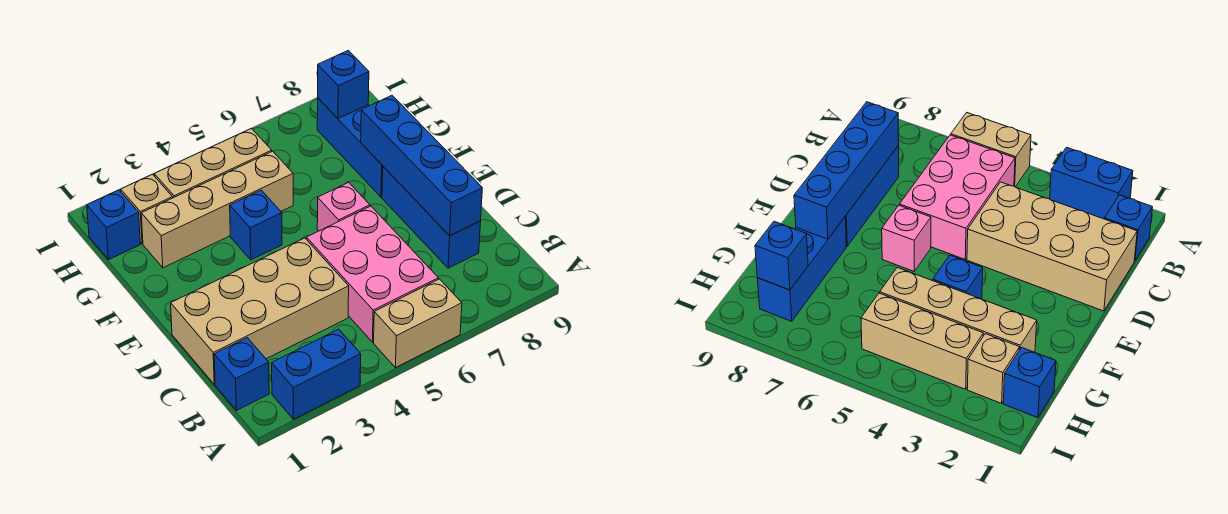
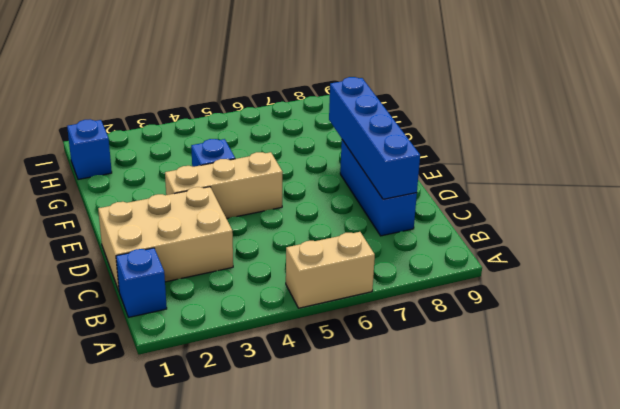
tan brick C1:D3 level 1 -> tan brick C1:D4 level 1
tan brick E3:E5 level 1 -> tan brick H3:H5 level 1
none -> blue brick A2:A3 level 1
none -> pink brick B5:D6 level 1
none -> pink brick E6 level 1

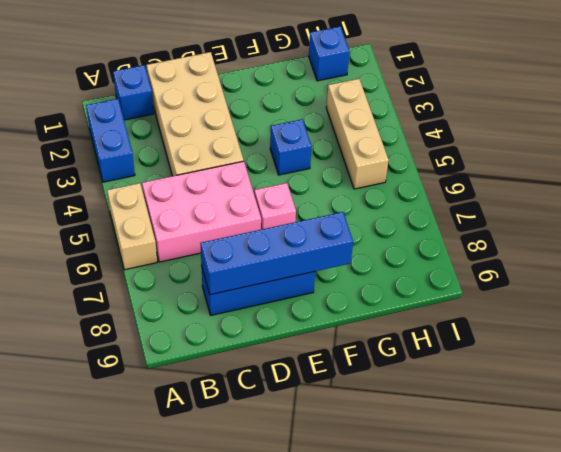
none -> blue brick F8:H8 level 1
none -> tan brick G2:G5 level 1
none -> tan brick H2 level 1

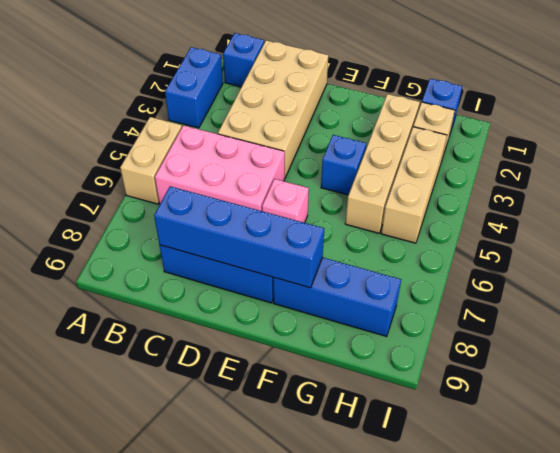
none -> blue brick H8 level 2

